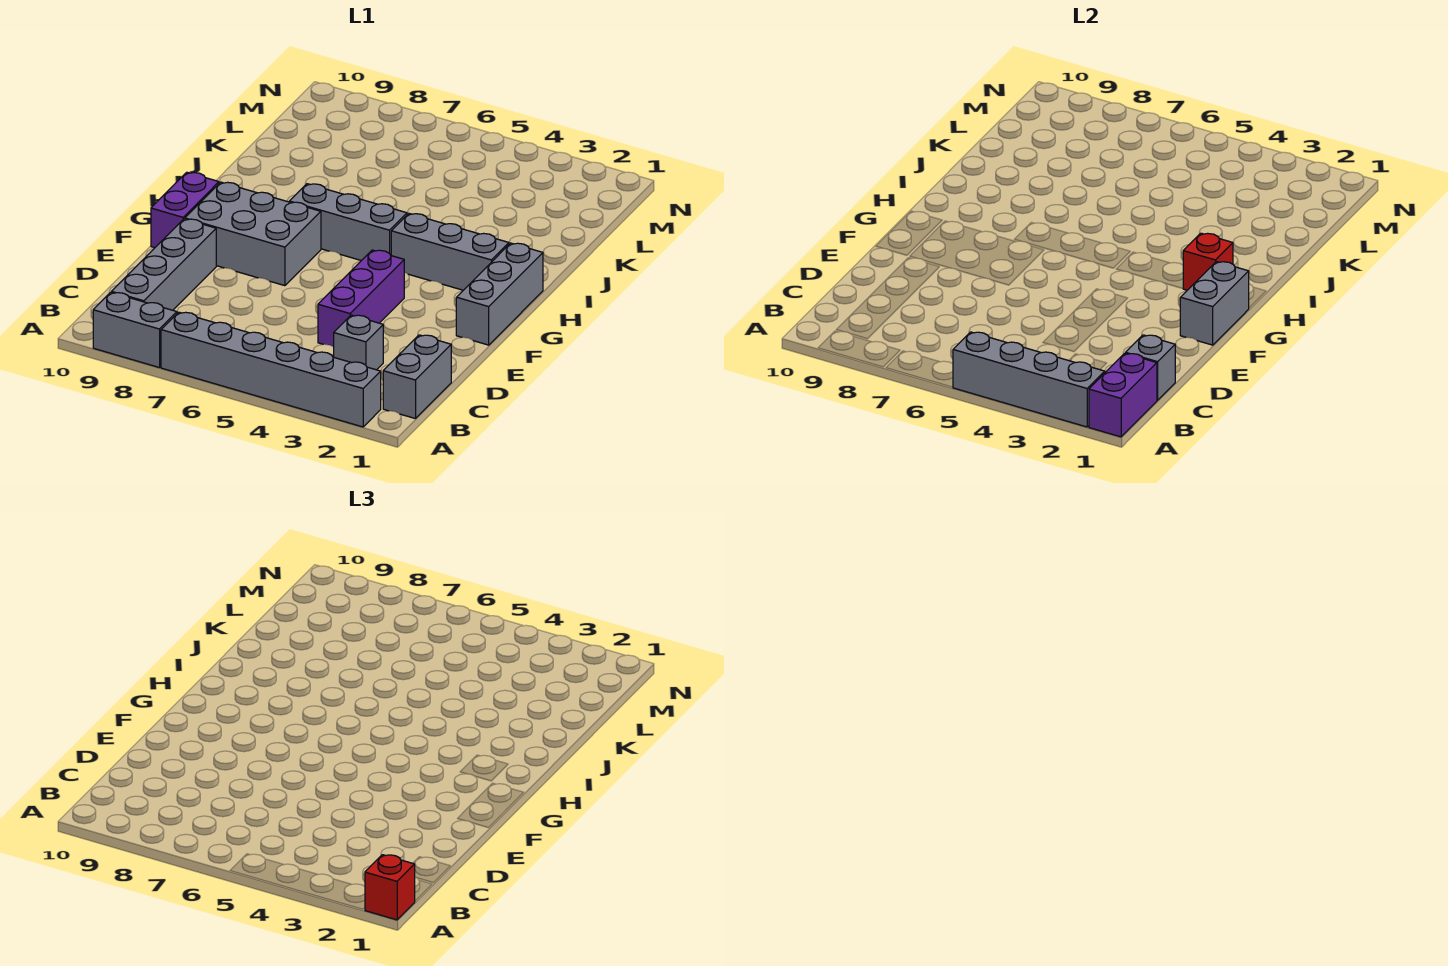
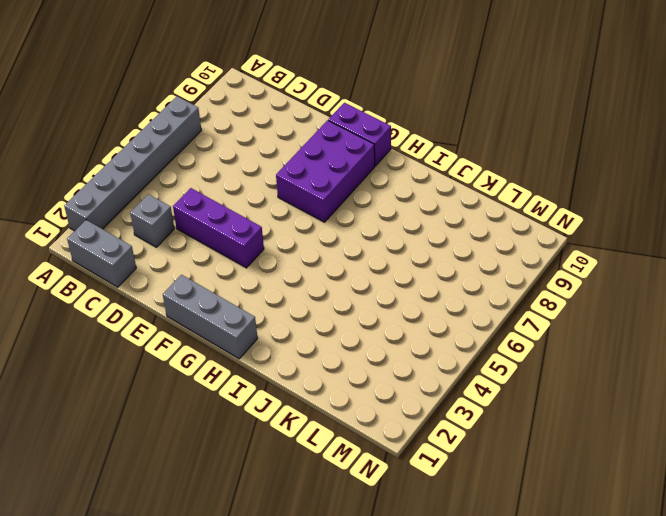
purple brick F7:G9 level 1 -> grey brick F7:G9 level 1
none -> grey brick A8:A9 level 1
none -> grey brick B9:E9 level 1
none -> grey brick H2:H4 level 1

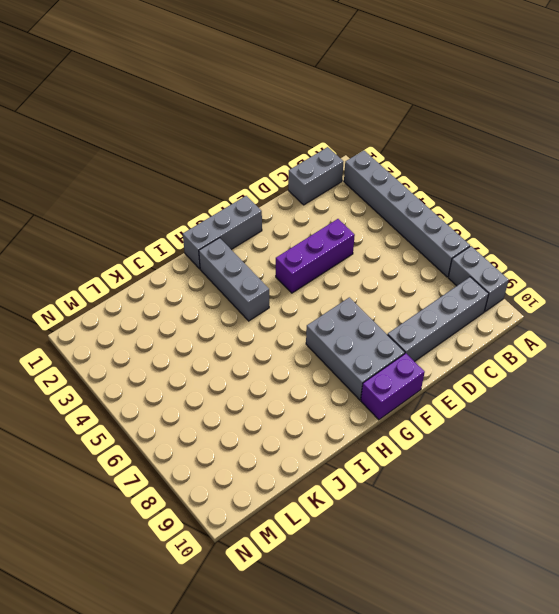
none -> grey brick C3 level 1
none -> grey brick H5:H7 level 1
none -> purple brick A1:B1 level 2

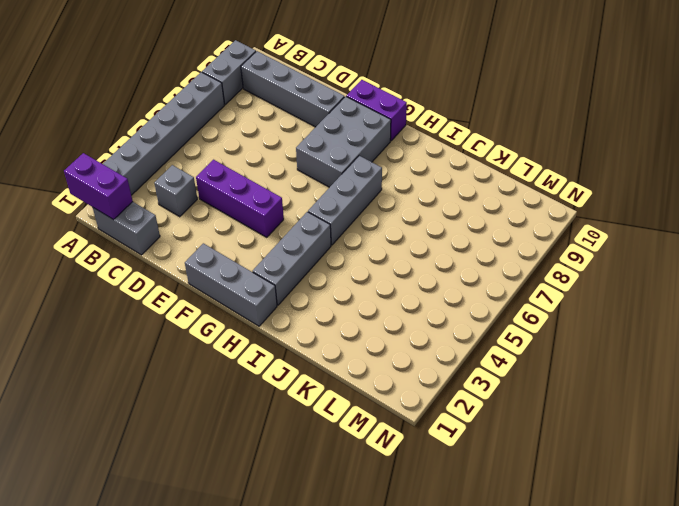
none -> grey brick A2:A5 level 2
none -> grey brick C1 level 2
none -> grey brick F1:G1 level 2

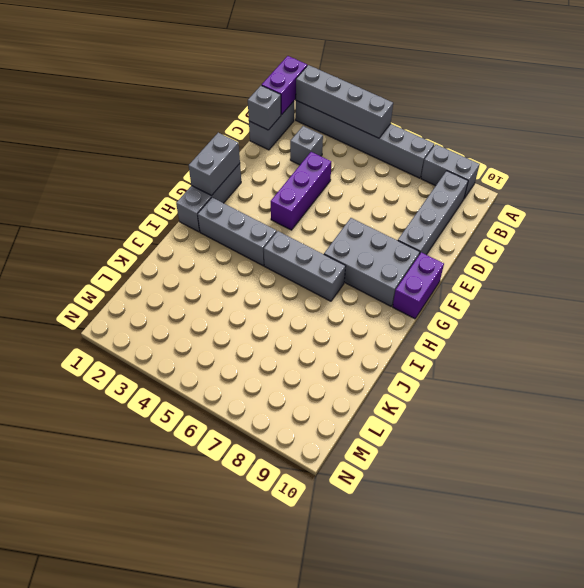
none -> red brick H2 level 2
none -> red brick A1 level 3

